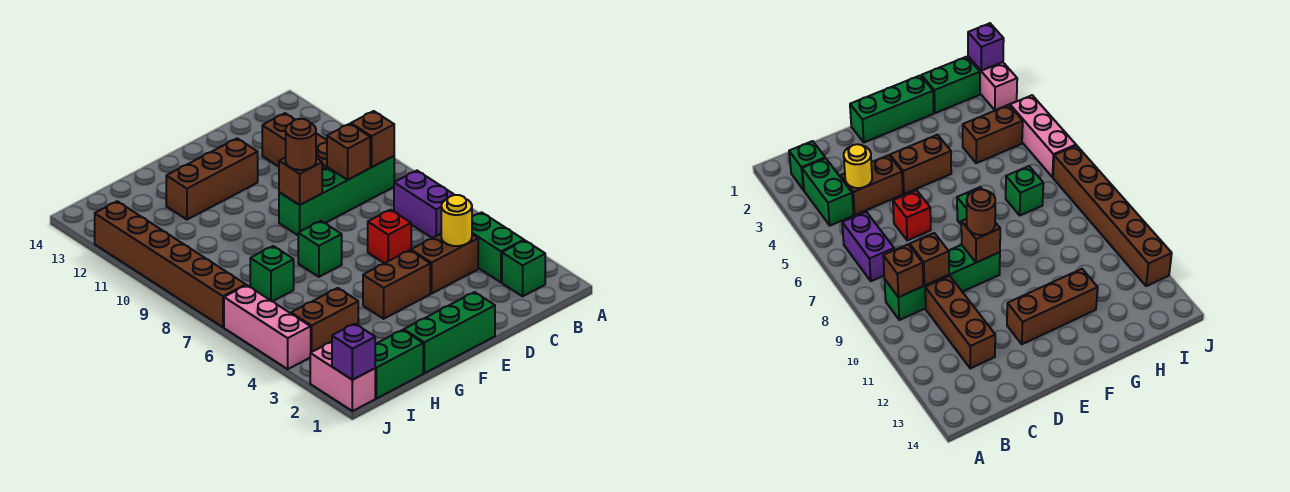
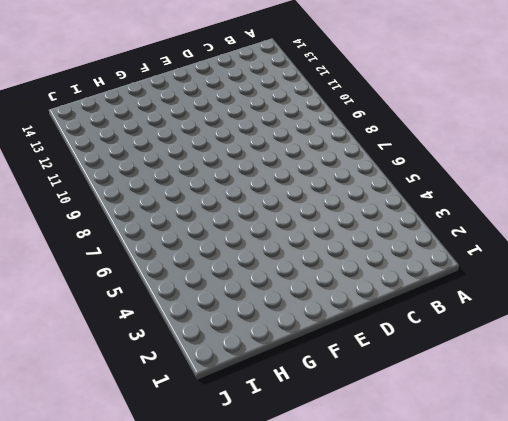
none -> green brick B2 level 1
none -> green brick B3:B4 level 1
none -> purple brick B6:B7 level 1

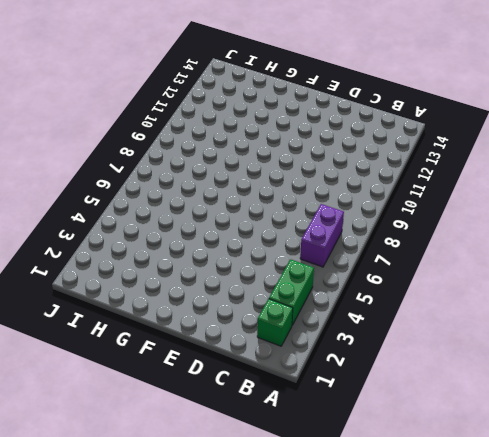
none -> green brick B9:E9 level 1
none -> brown brick C4:D4 level 1
none -> brown brick C10:C12 level 1

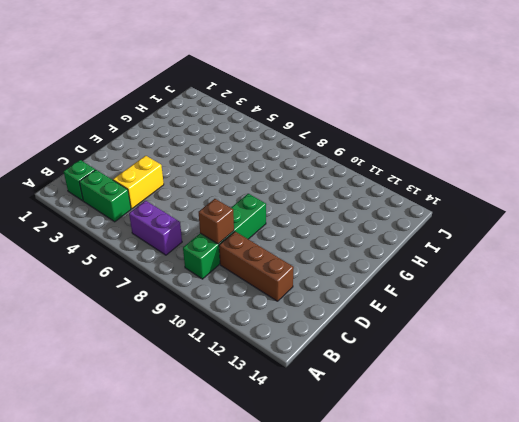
yellow brick C4:D4 level 1 -> brown brick C4:D4 level 1
none -> red brick D6 level 1
none -> green brick E1:G1 level 1
none -> brown brick E4:F4 level 1

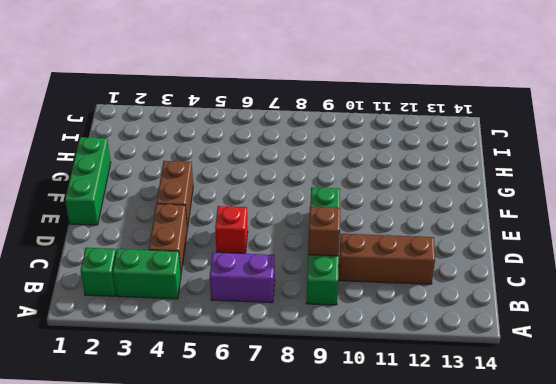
none -> brown brick E12:G12 level 1
none -> green brick F7 level 1
none -> green brick H1:I1 level 1

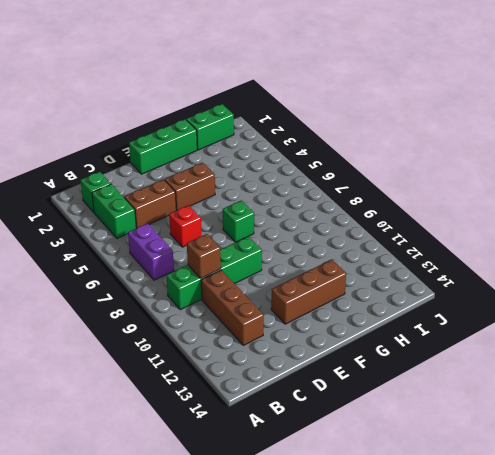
none -> brown brick H4:I4 level 1
none -> green brick H7 level 1
none -> pink brick J1:J2 level 1

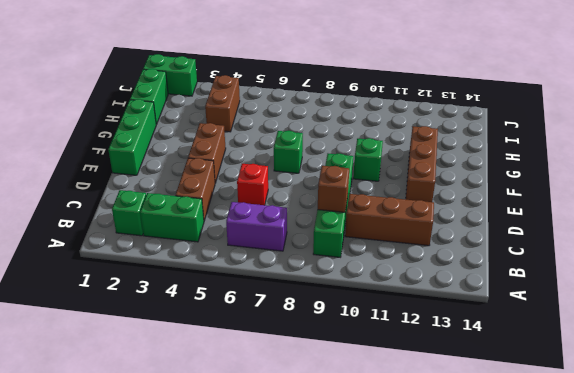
green brick F10 level 1 -> green brick H7 level 1
green brick J1:J2 level 1 -> pink brick J1:J2 level 1
none -> pink brick J4:J6 level 1
none -> brown brick J7:J12 level 1
none -> brown brick B9 level 2

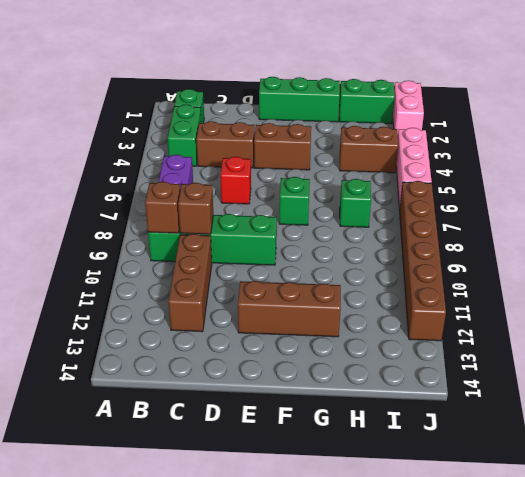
none -> yellow round brick C4 level 2
none -> brown brick E9 level 2
none -> purple brick J1 level 2

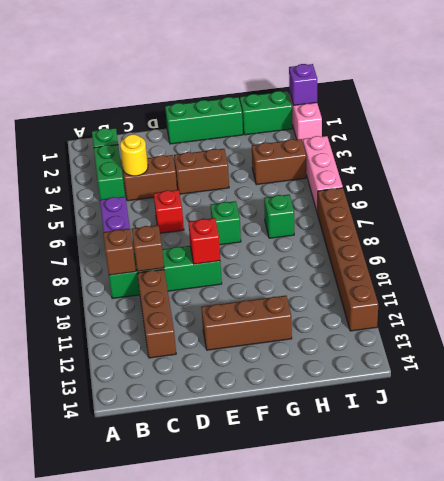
red brick E9 level 2 -> brown brick E9 level 2
none -> brown round brick E9 level 3

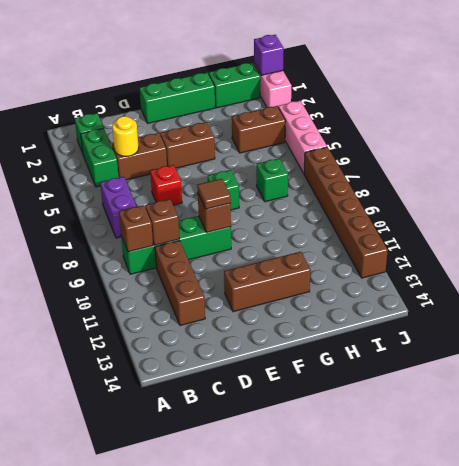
brown tile E9 level 3 -> brown round brick E9 level 3

